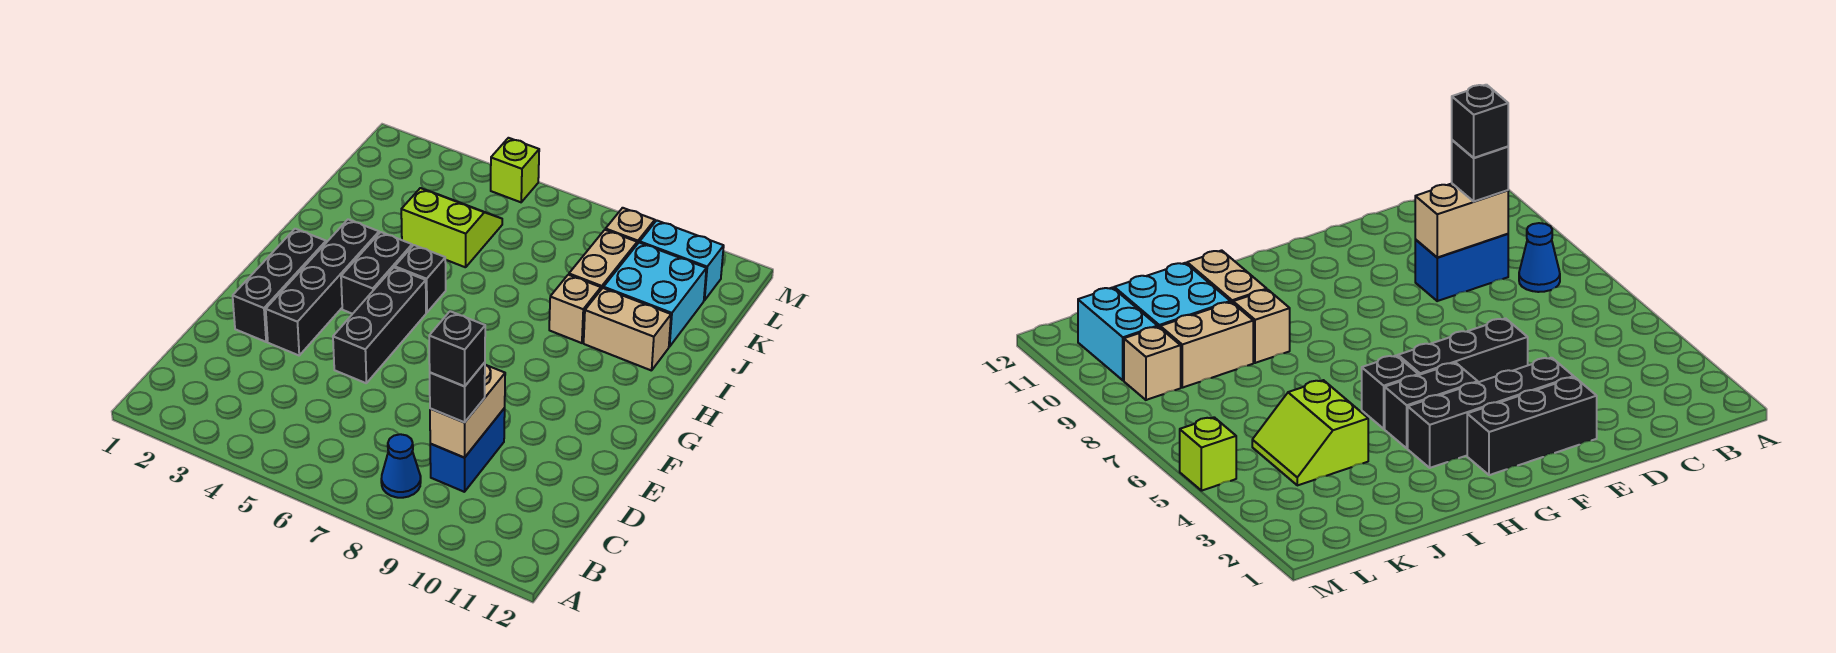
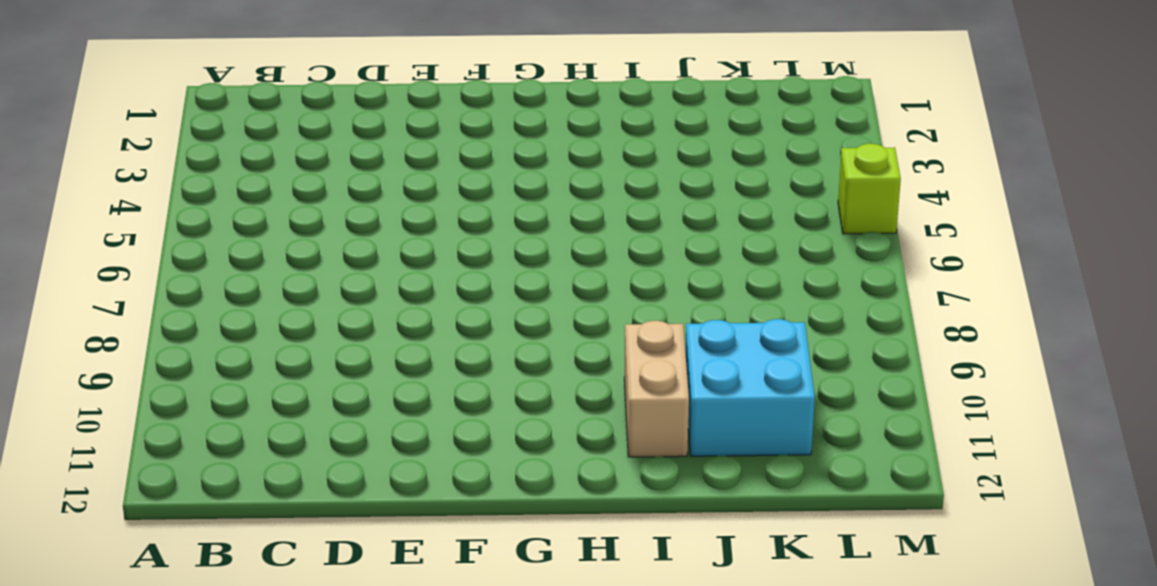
none -> blue cone B8 level 1
none -> blue brick C9:D9 level 1
none -> black brick E2:G2 level 1

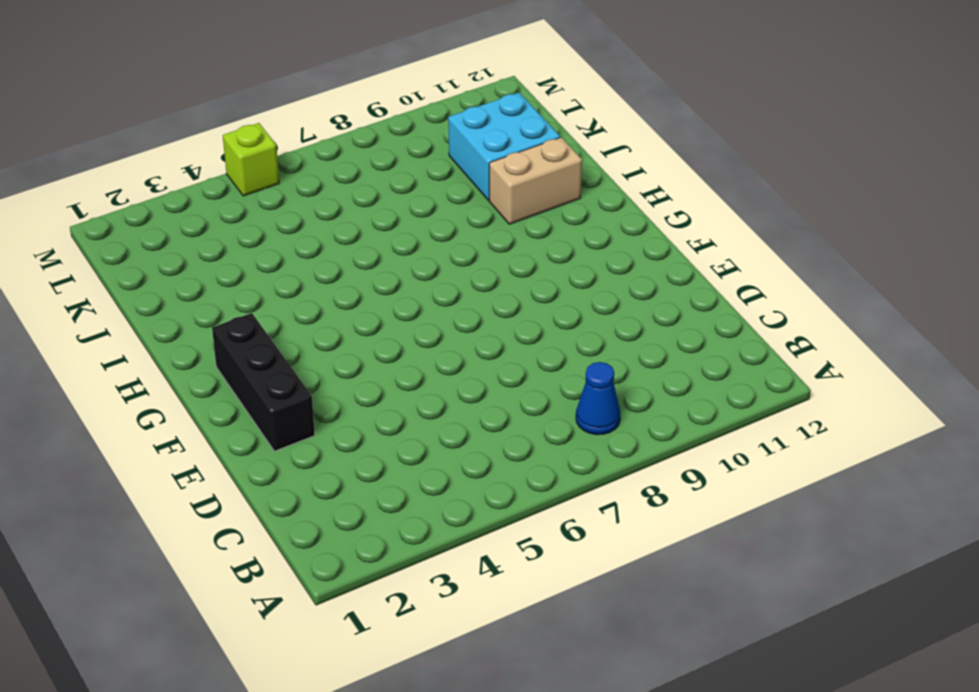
none -> blue brick C9:D9 level 1
none -> black brick E3:H3 level 1
none -> black brick E5:G5 level 1

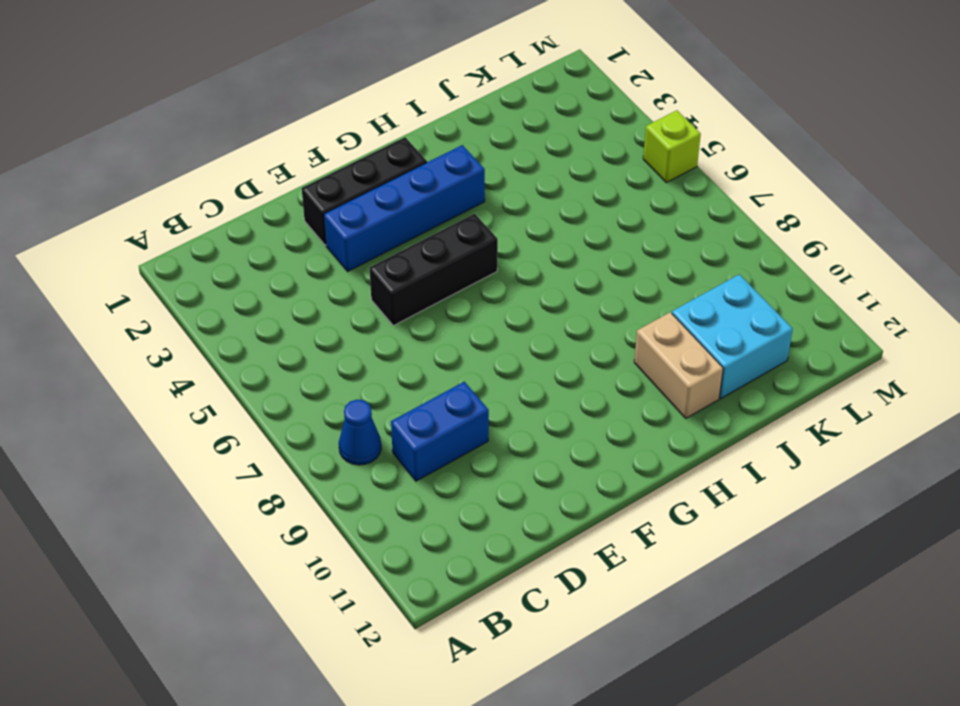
blue brick E3:H3 level 1 -> black brick E3:H3 level 1
none -> black brick G4:H4 level 1
none -> black brick H5 level 1
none -> tan brick I9 level 1

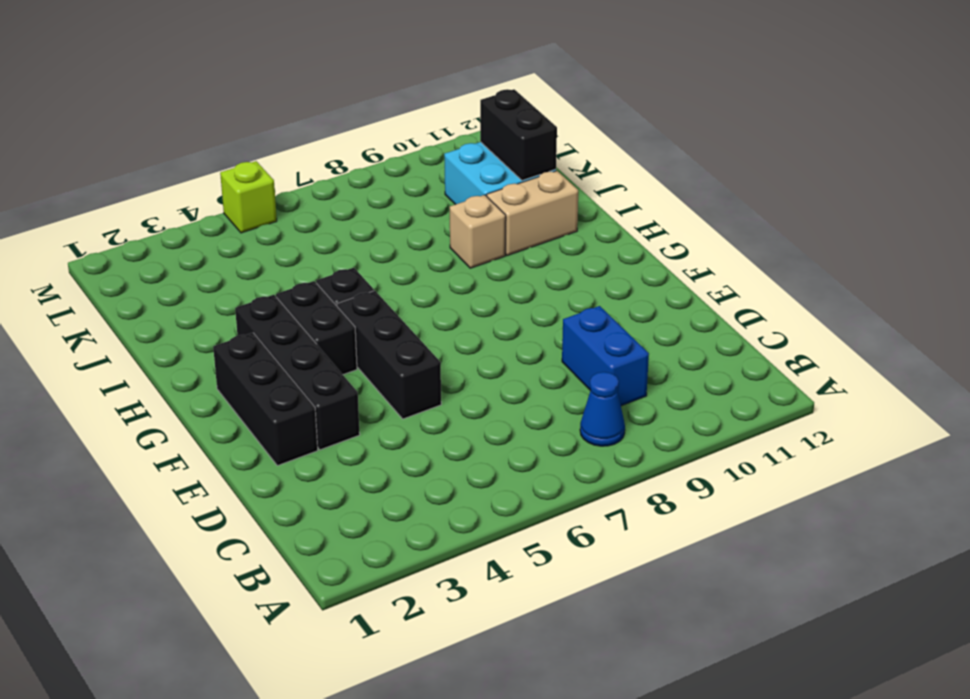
black brick J11:K11 level 2 -> none
none -> lime slope J4:K5 level 1 top J
none -> tan brick J9:K9 level 1
none -> tan brick L9 level 1

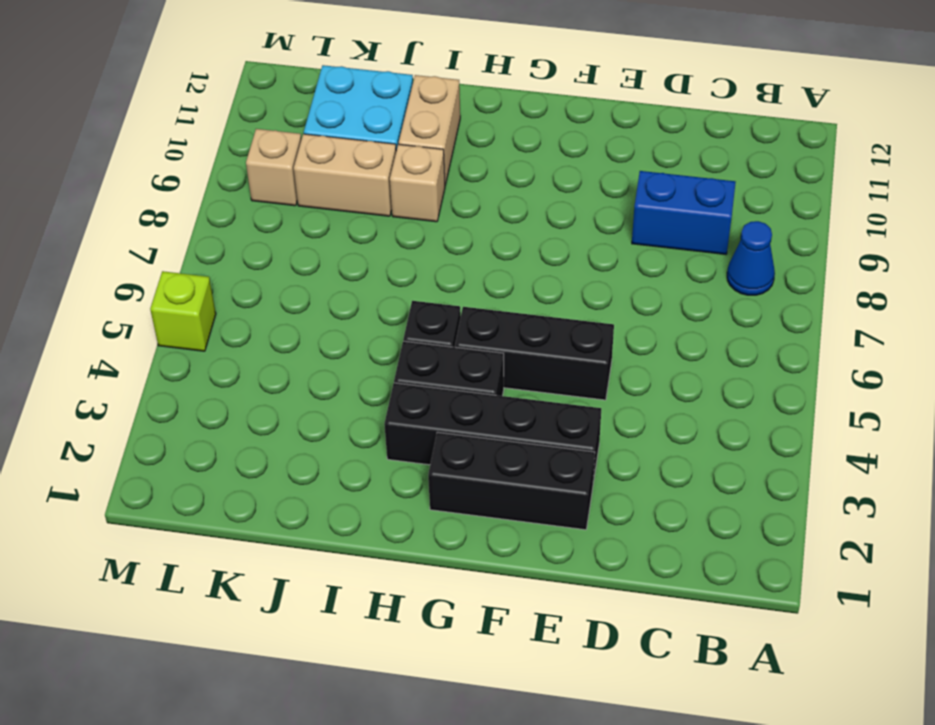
none -> lime slope J4:K5 level 1 top J
none -> cyan brick L10:L11 level 1
none -> tan brick C9:D9 level 2

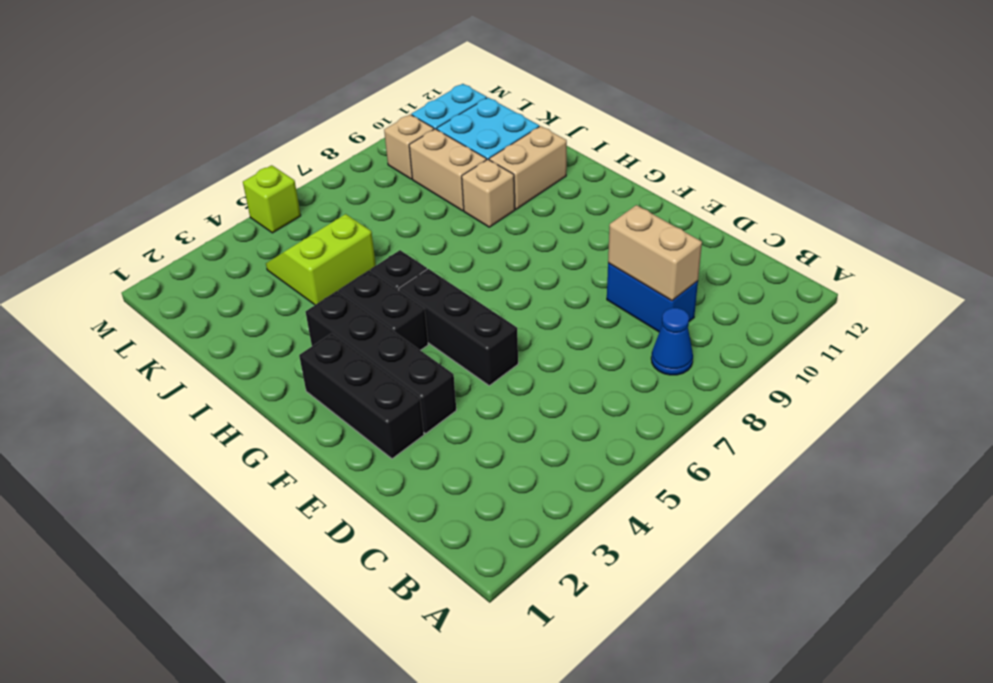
none -> black brick C9 level 3
none -> black brick C9 level 4

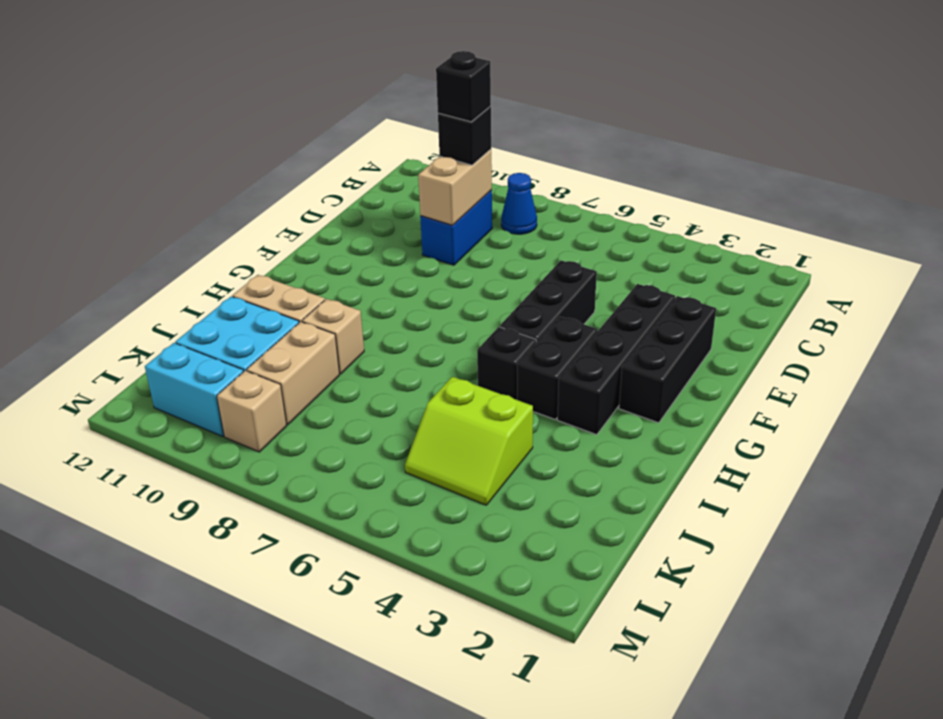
none -> lime brick M5 level 1

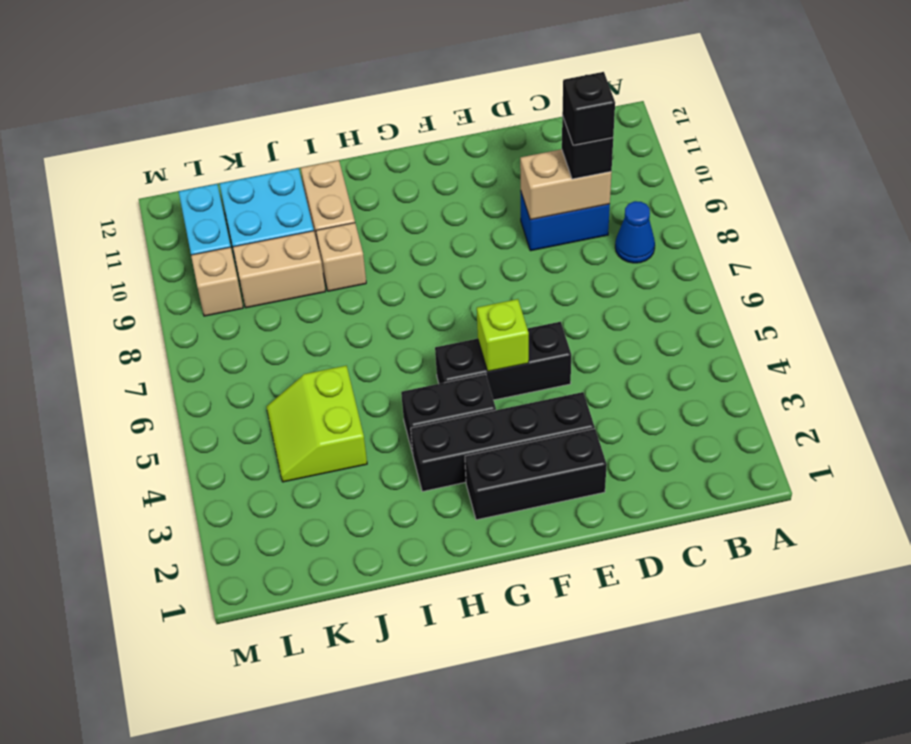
lime brick F5 level 2 -> lime brick M5 level 1
none -> black brick H5 level 1

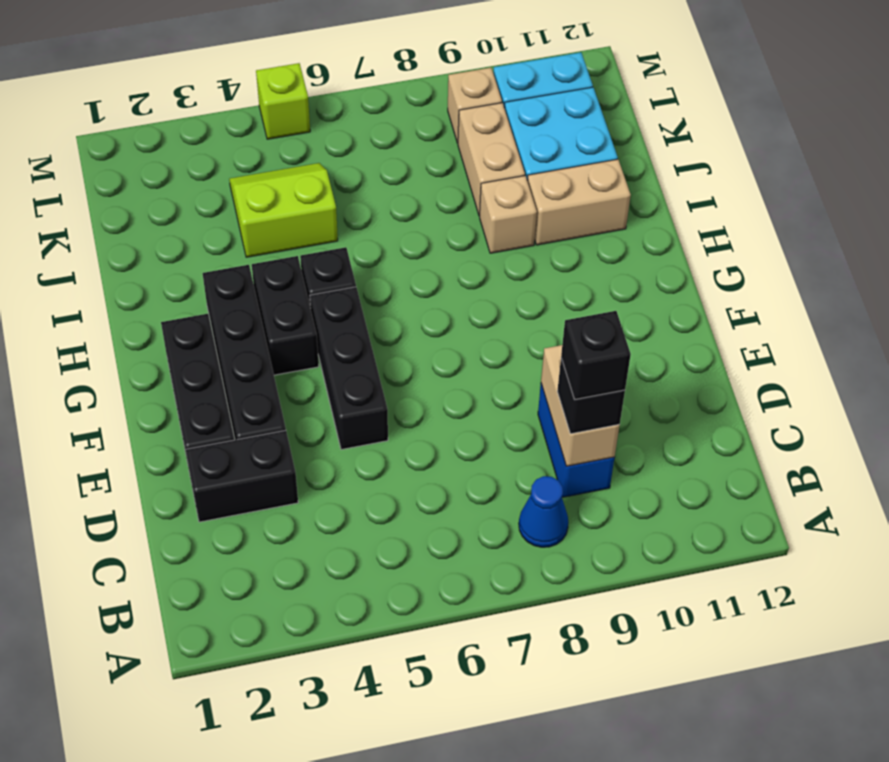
black brick D2:D3 level 1 -> none

